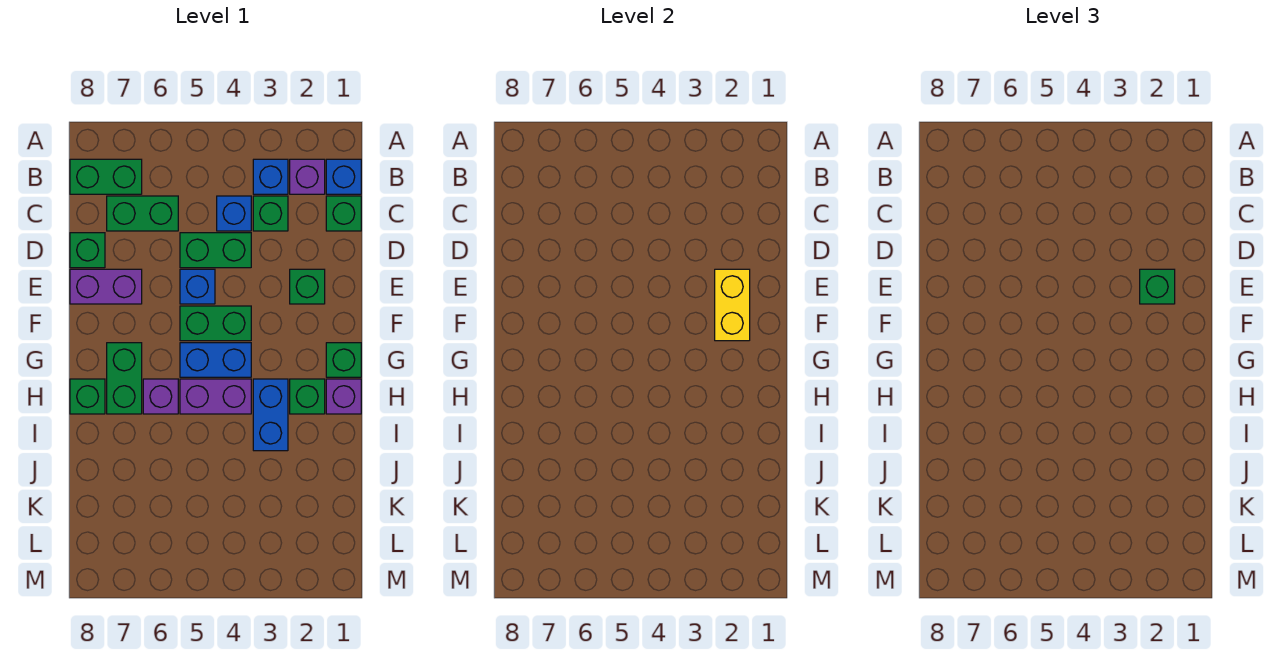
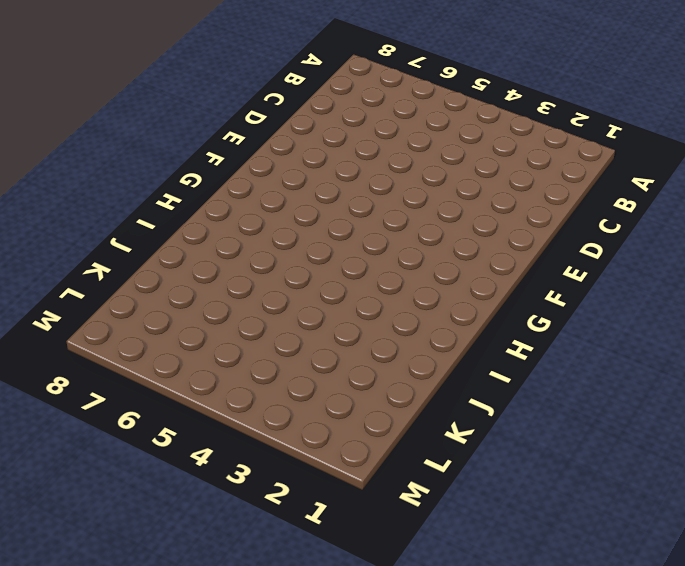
none -> blue brick B1 level 1
none -> purple brick B2 level 1
none -> blue brick B3 level 1

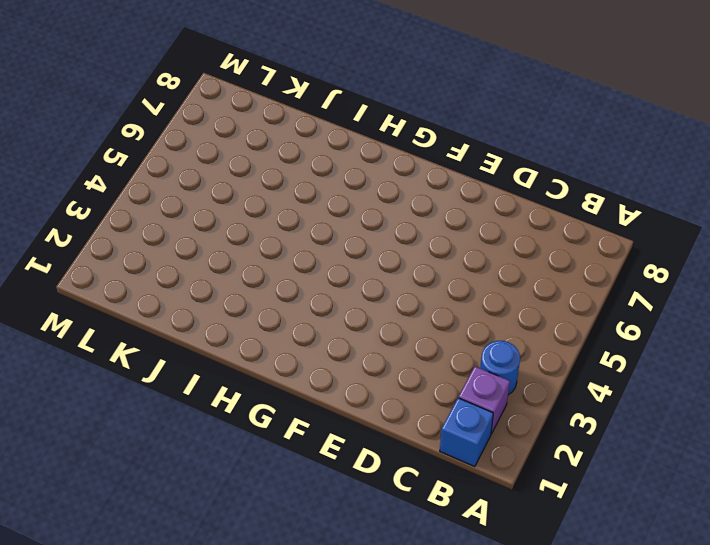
blue round brick B3 level 1 -> blue brick B3 level 1
none -> green brick B7:B8 level 1
none -> green brick C1 level 1
none -> green brick C3 level 1

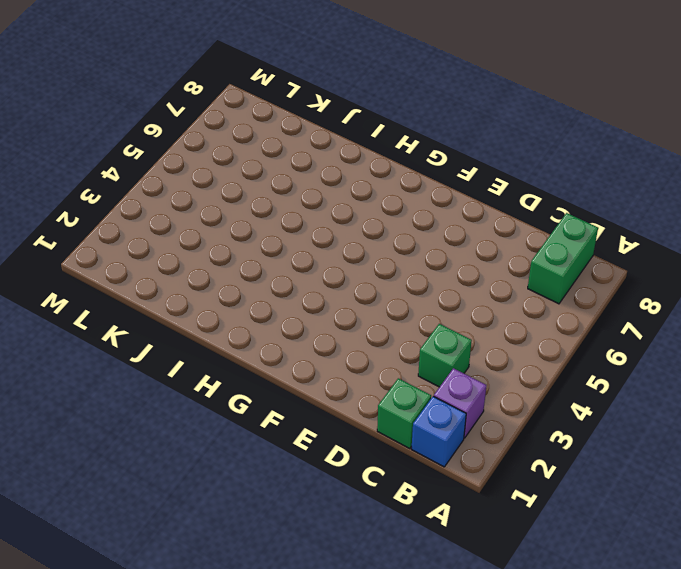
none -> blue brick B3 level 1
none -> blue brick C4 level 1
none -> green brick C6:C7 level 1

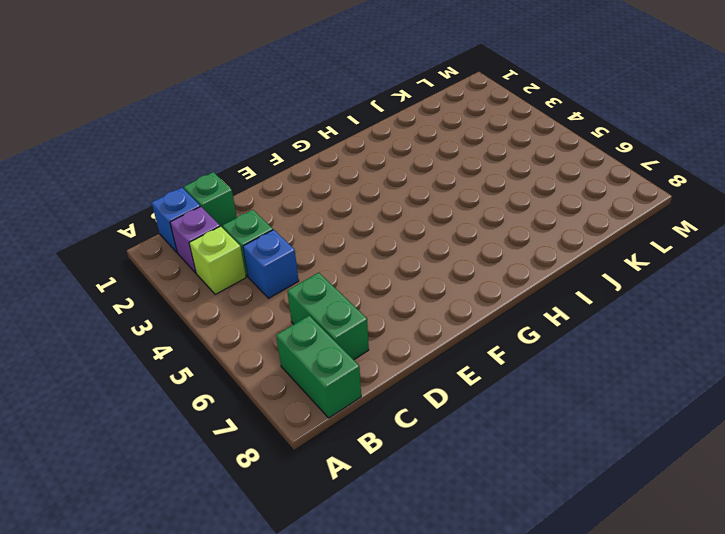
lime brick B3 level 1 -> blue brick B3 level 1
none -> green brick D4:D5 level 1
none -> green brick D8 level 1
none -> green brick E2 level 1

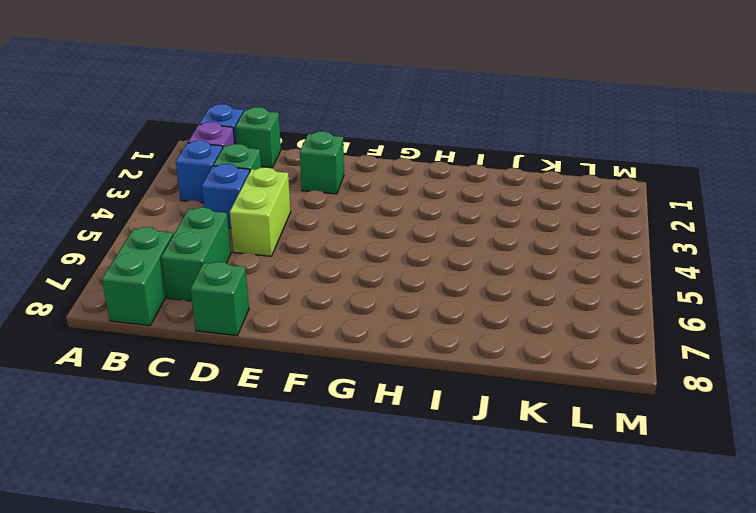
lime brick D4:D5 level 1 -> green brick D4:D5 level 1
none -> blue brick E5 level 1
none -> purple brick E7:E8 level 1
none -> green brick F4:F5 level 1

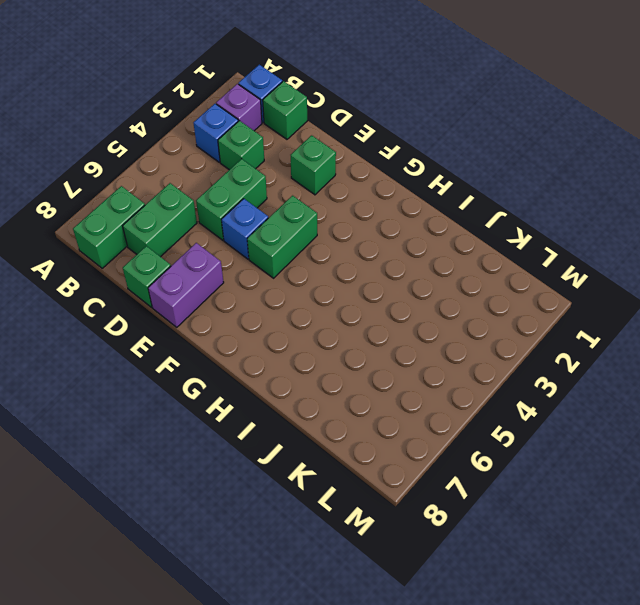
none -> blue brick C4 level 1
none -> green brick G1 level 1
none -> blue brick G4:G5 level 1

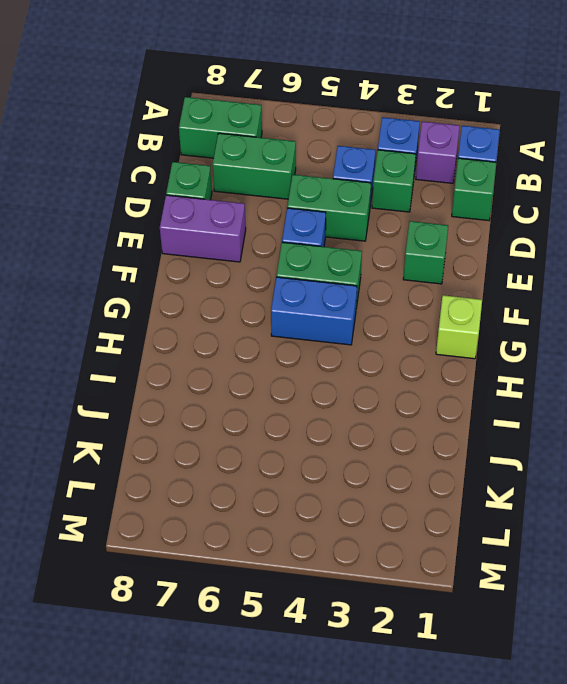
lime brick G1 level 1 -> green brick G1 level 1
none -> green brick G7:H7 level 1
none -> purple brick H1 level 1
none -> green brick H2 level 1

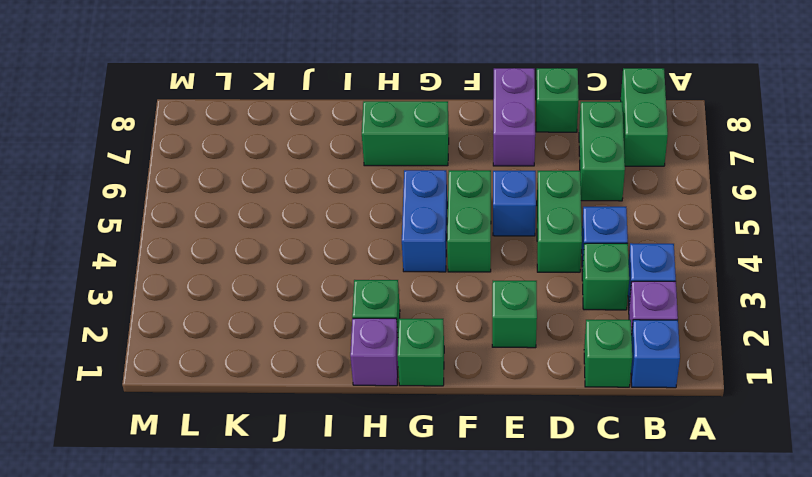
none -> blue brick H3:I3 level 1
none -> purple brick H4:H5 level 1
none -> purple brick H6 level 1

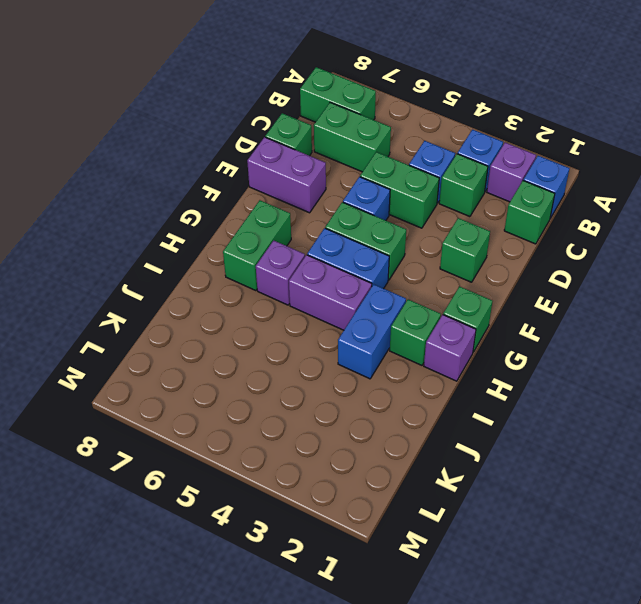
none -> green brick H8 level 1
none -> yellow brick E2:F2 level 2
none -> green brick E2 level 3

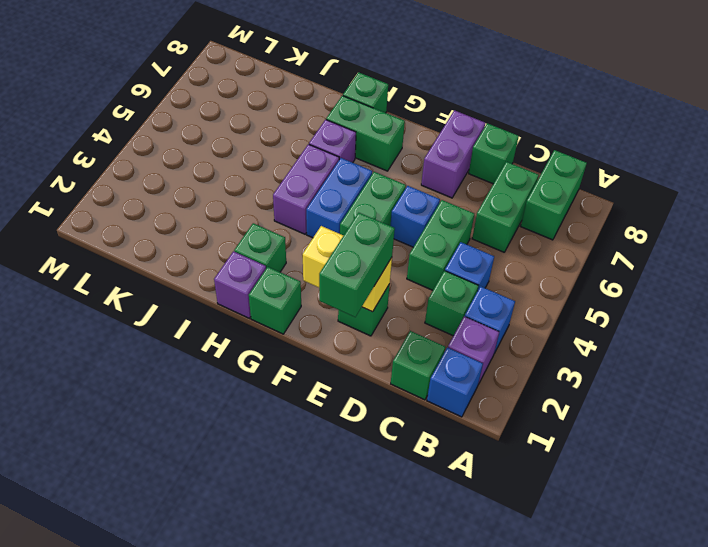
green brick E1:E2 level 3 -> green brick E2 level 3
none -> blue brick H3:I3 level 1

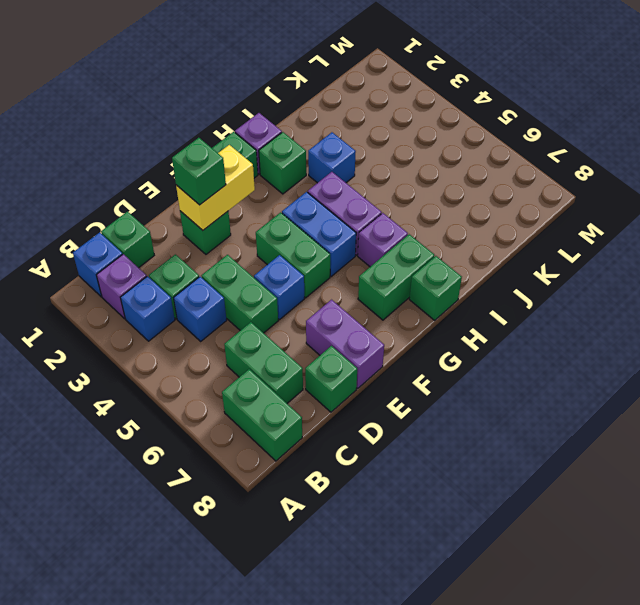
blue brick I3 level 1 -> blue brick H3:I3 level 1

